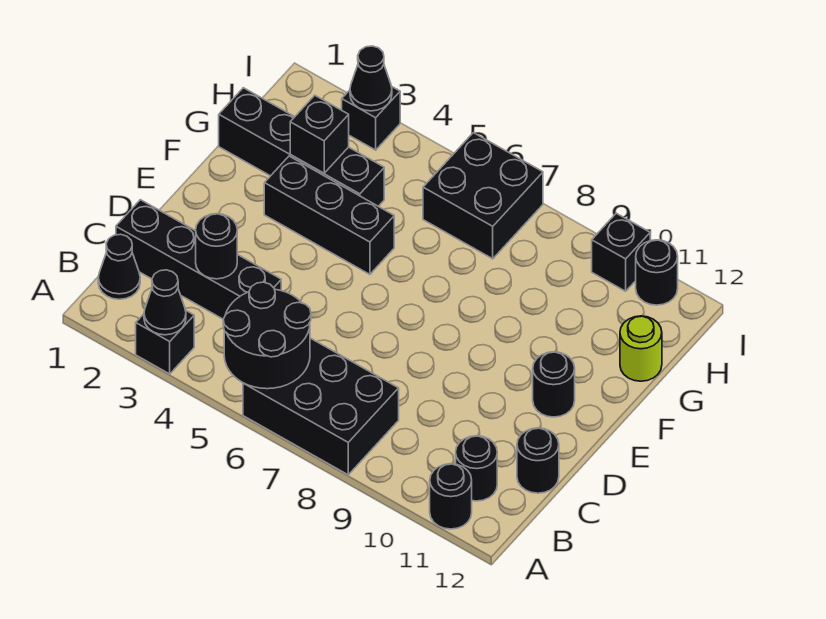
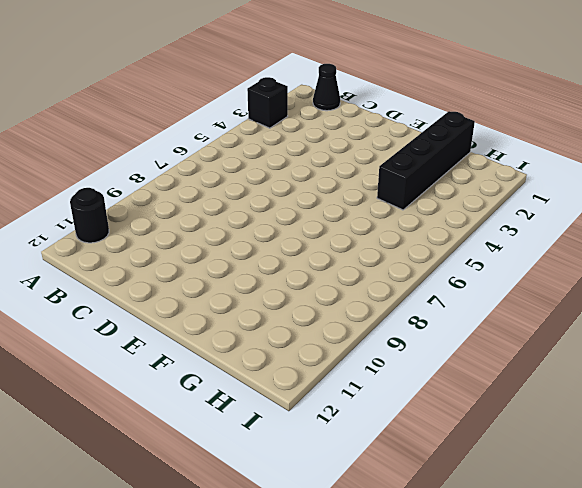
none -> black brick A6:B8 level 1
none -> black round brick B11 level 1
none -> black brick C1:C4 level 1

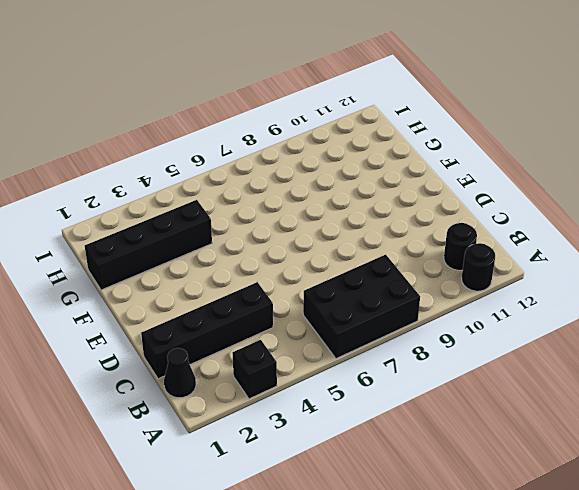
none -> black round brick C12 level 1
none -> black round brick E11 level 1
none -> black brick F3:F5 level 1

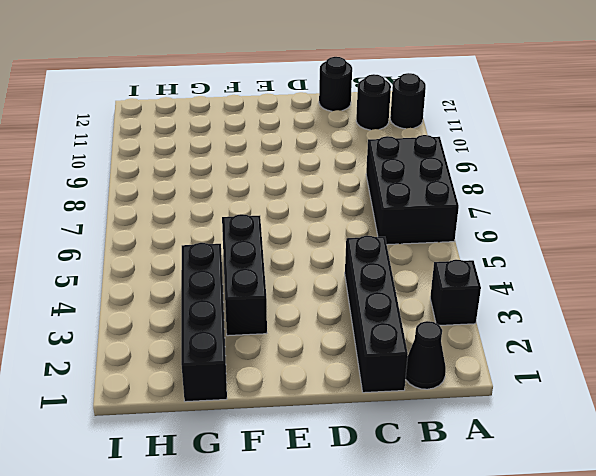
none -> black round brick E11 level 1
none -> lime round brick G12 level 1
none -> black brick H6:I7 level 1

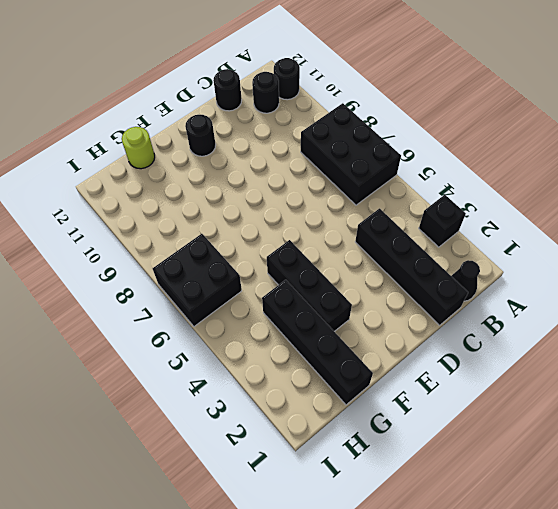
none -> black brick I3 level 1
none -> black brick I10 level 1
none -> black round brick I11 level 1

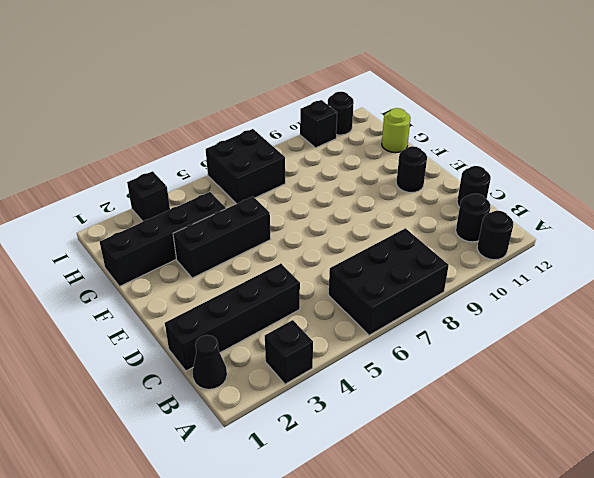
none -> black cone A3 level 2
none -> black round brick A5:B6 level 2
none -> black round brick C3 level 2

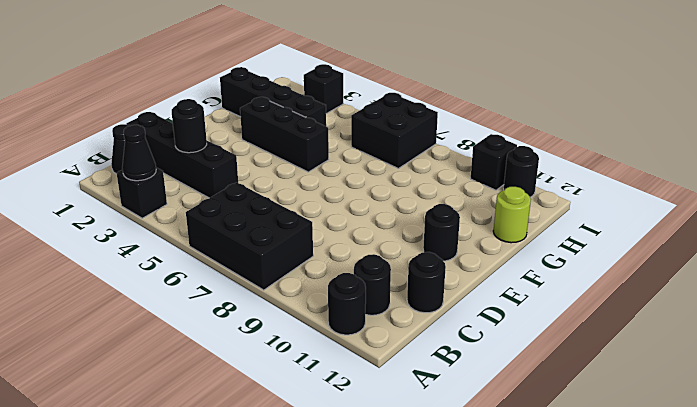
none -> black round brick A5:B6 level 2
none -> black brick G3 level 2
none -> black cone I3 level 2

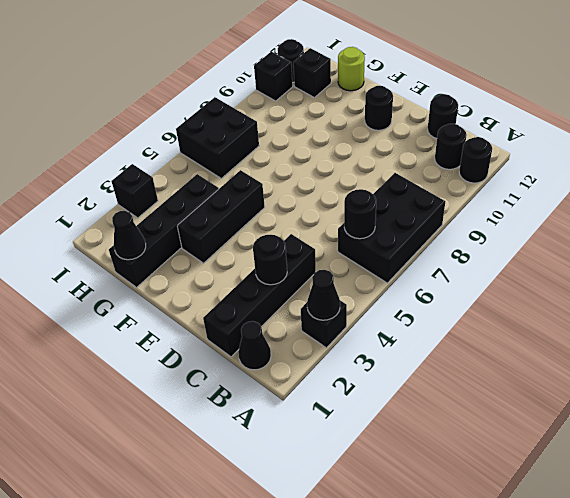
black round brick B6 level 2 -> black round brick A5:B6 level 2
black cone G1 level 2 -> black cone I3 level 2
black brick H11 level 1 -> black brick G3 level 2

